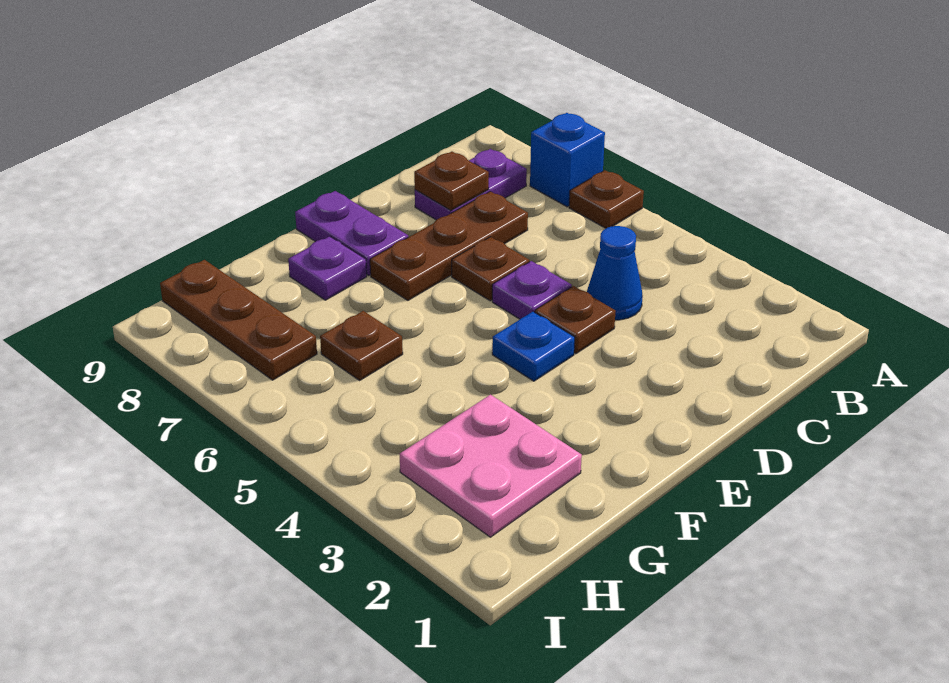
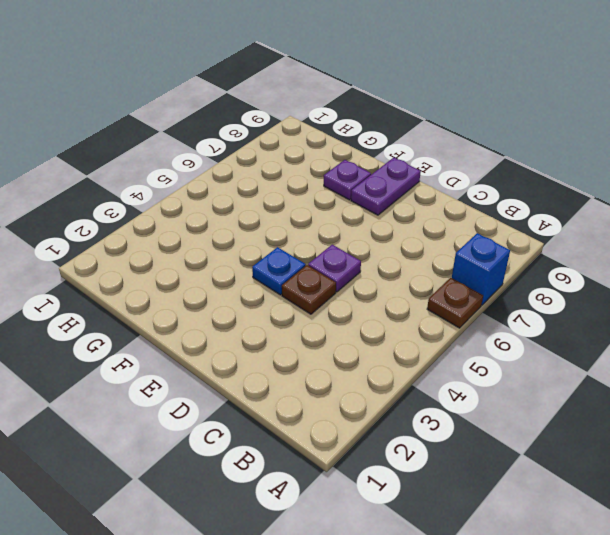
none -> purple plate B8:C8 level 1
none -> blue cone C4 level 1
none -> brown plate C7:E7 level 1

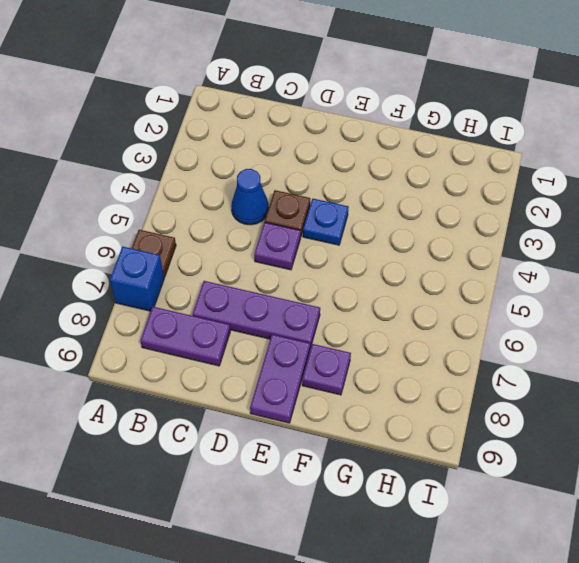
purple plate C7:E7 level 1 -> brown plate C7:E7 level 1
none -> brown plate D6 level 1
none -> pink plate G2:H3 level 1
none -> brown plate G6 level 1

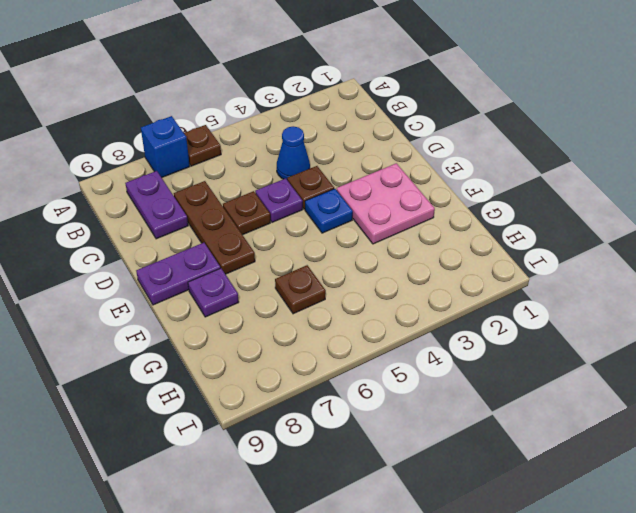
pink plate E2:F3 level 1 -> pink plate G2:H3 level 1
none -> brown plate H7:H9 level 1
none -> brown plate C8 level 2

